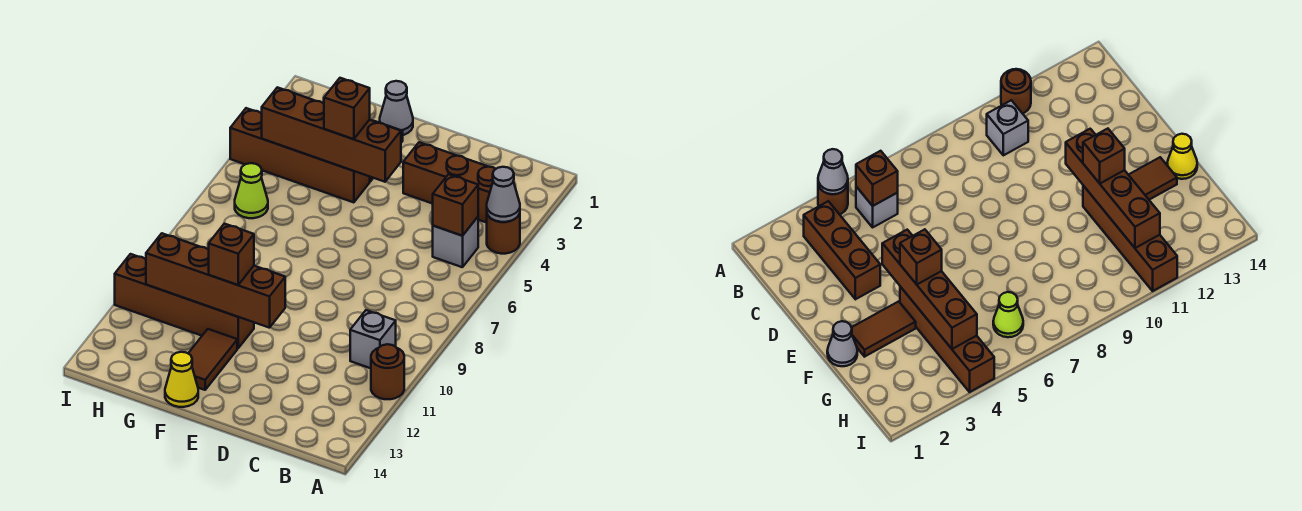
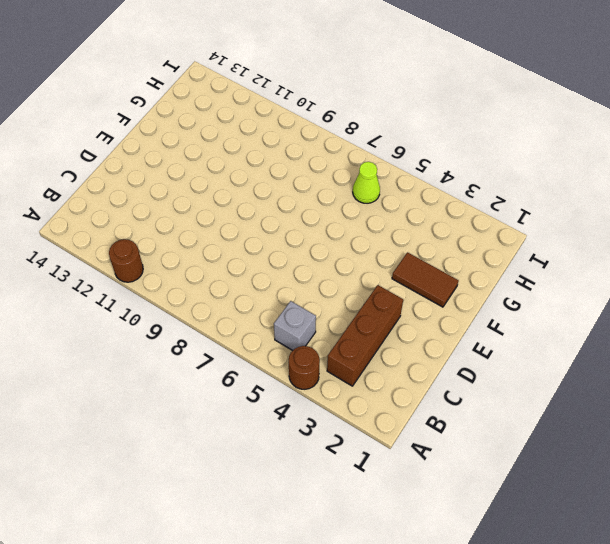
none -> grey brick B10 level 1
none -> grey cone F1 level 1
none -> brown brick F4:I4 level 1

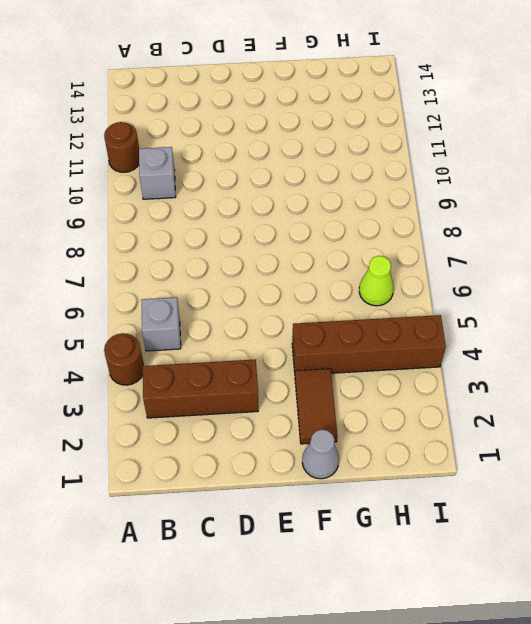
none -> brown brick F11:I11 level 1
none -> brown tile F12:F13 level 1
none -> yellow cone F14 level 1

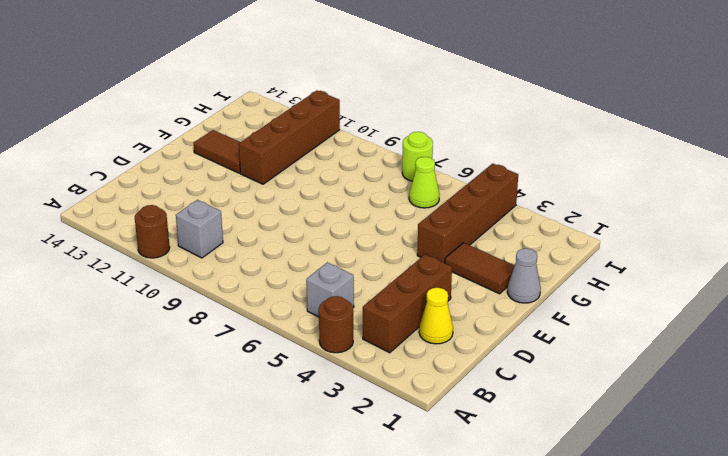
yellow cone C2 level 1 -> yellow cone F14 level 1
lime round brick I7 level 1 -> none
none -> grey cone A4 level 2
none -> brown brick B5 level 2
none -> brown brick E4:H4 level 2

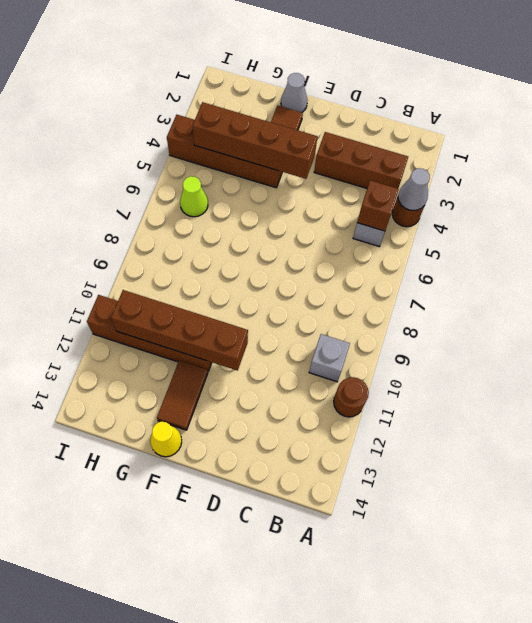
none -> brown brick F4 level 3
none -> brown brick F11 level 3

